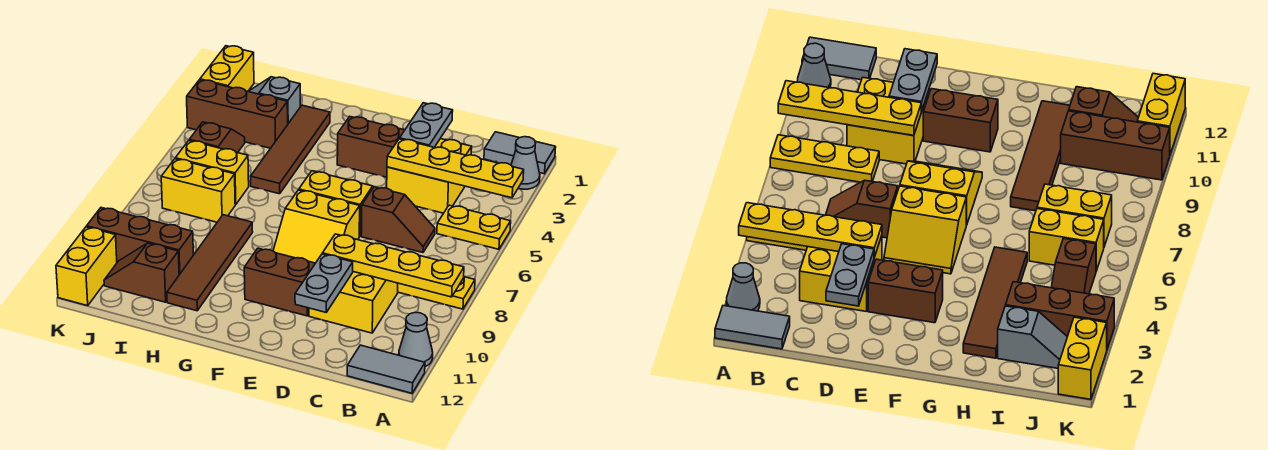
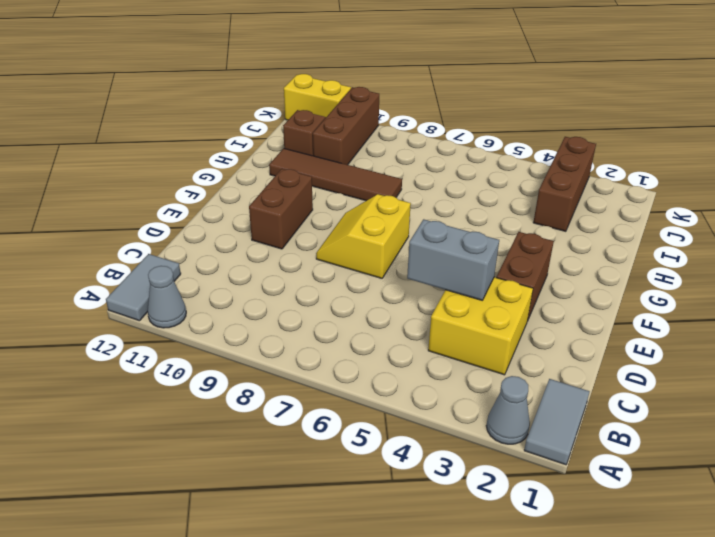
grey brick D4:D5 level 2 -> yellow plate A4:D4 level 2
none -> yellow plate A5:B5 level 1
none -> yellow plate A8:C8 level 1
none -> brown slope C6:D6 level 1 top D

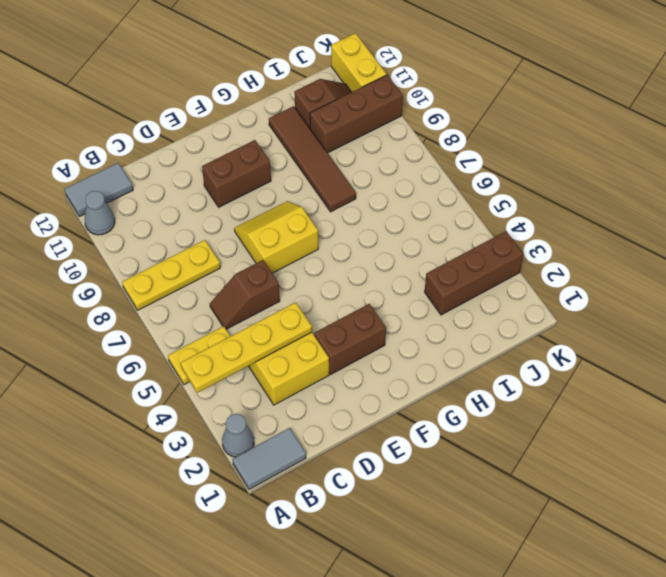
none -> yellow brick C9:D10 level 1
none -> yellow slope E5:F6 level 1 top 6
none -> brown tile H2:H5 level 1

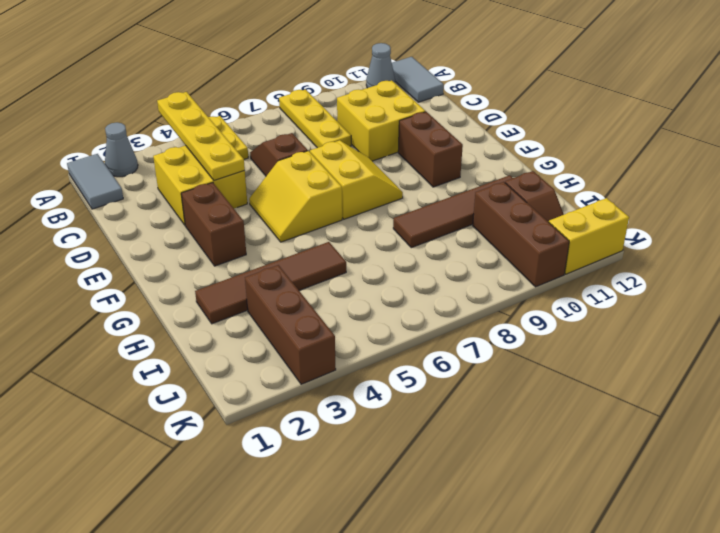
none -> grey slope I2:J2 level 1 top I
none -> yellow brick I6:J6 level 1
none -> yellow brick I7:J7 level 1

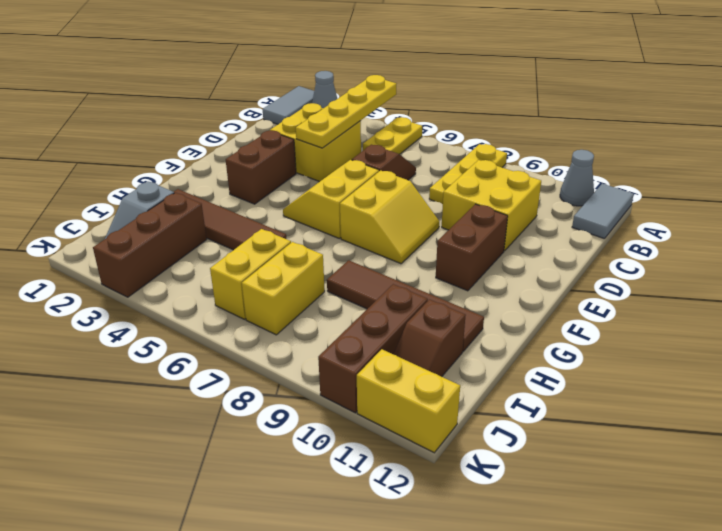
none -> brown slope J4:J5 level 1 top 5
none -> yellow brick K1:K2 level 1
none -> yellow plate A9:D9 level 2

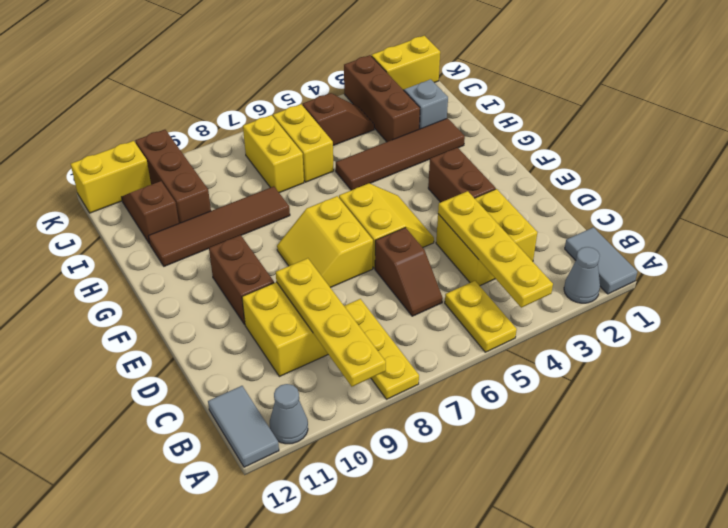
none -> grey plate D2:D3 level 2
none -> grey plate D10:D11 level 2

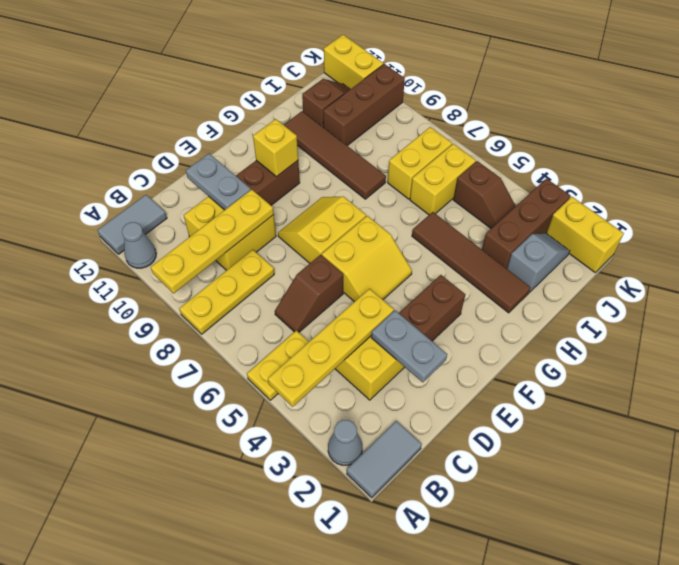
yellow brick F10 level 2 -> none

